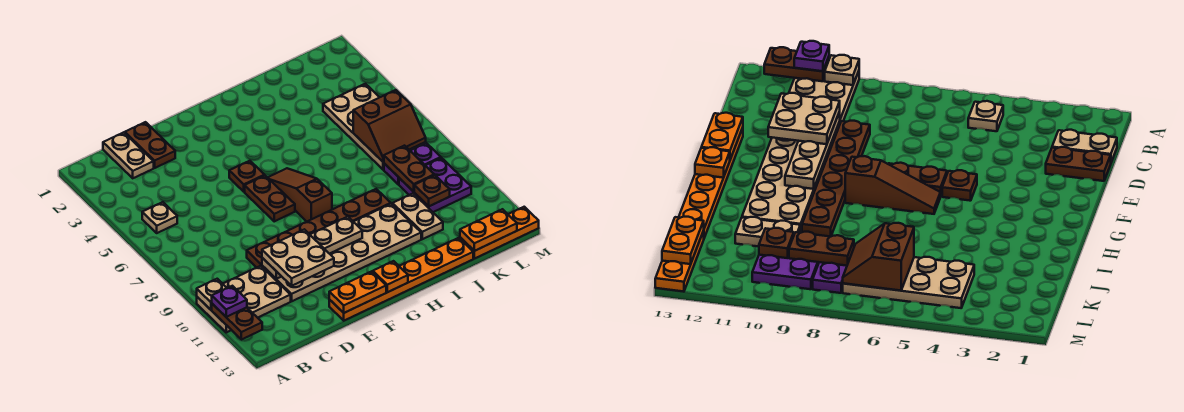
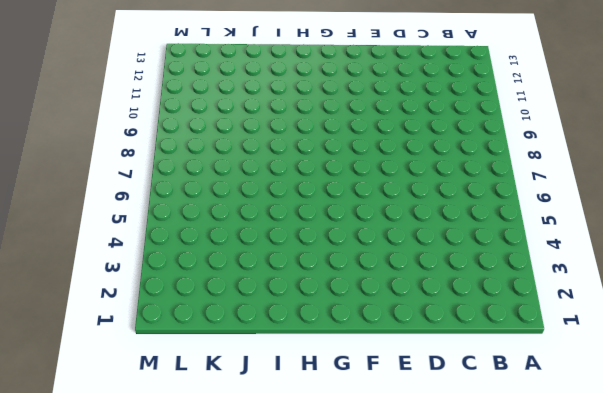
none -> tan plate A10:C11 level 1
none -> tan plate B5 level 1
none -> tan plate C1:C2 level 1

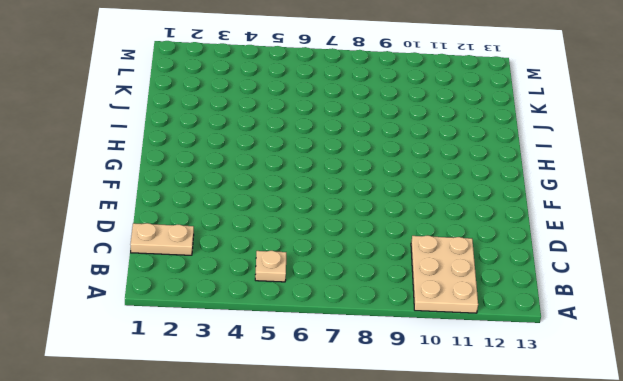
none -> brown plate D1:D2 level 1
none -> brown plate D9:I9 level 1
none -> tan plate D10:I11 level 1

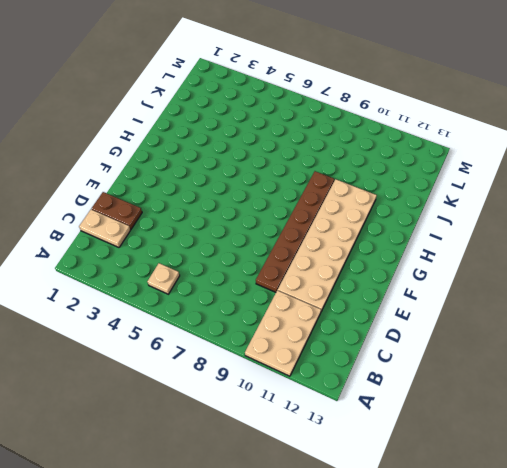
none -> orange plate E13:J13 level 1
none -> brown plate F5 level 1
none -> brown plate F6:F7 level 1

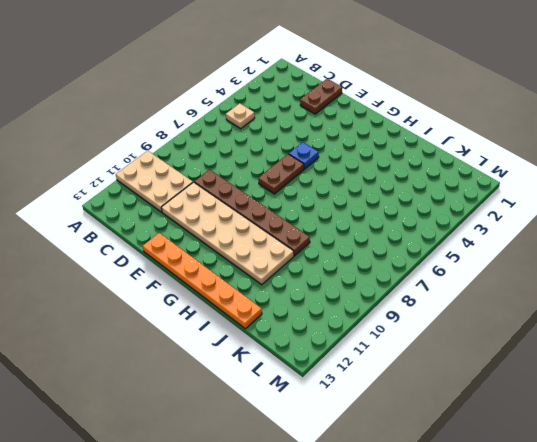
blue plate F5 level 1 -> brown plate F5 level 1
none -> tan plate C1:C2 level 1
none -> brown slope G6:G8 level 1 top 8
none -> tan plate J10:J11 level 1

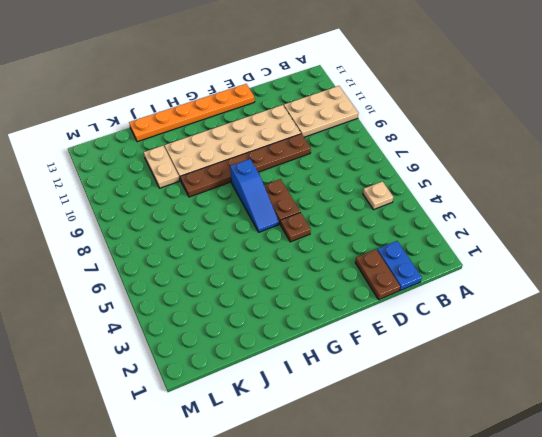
blue plate C1:C2 level 1 -> tan plate C1:C2 level 1
blue slope G6:G8 level 1 top 8 -> brown slope G6:G8 level 1 top 8
none -> tan plate K4:L7 level 1
none -> purple plate K8:L8 level 1
none -> purple plate K9:L10 level 1

